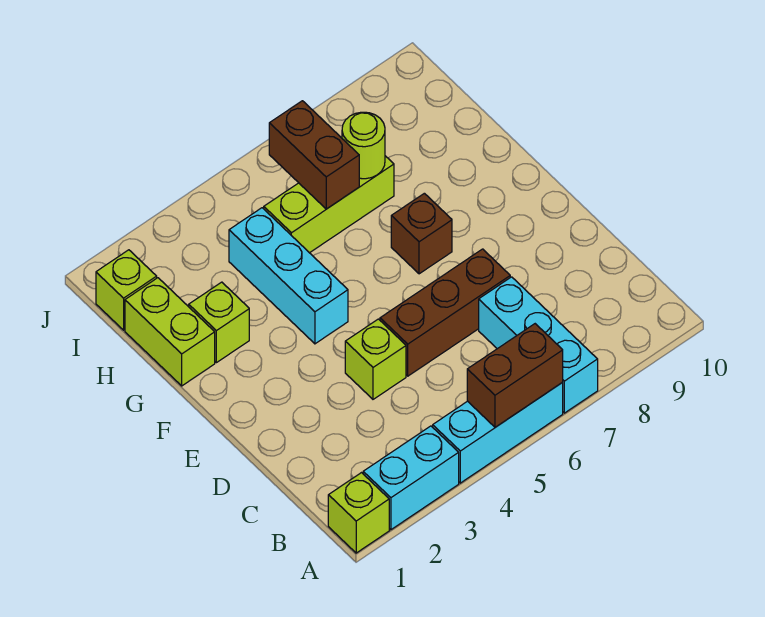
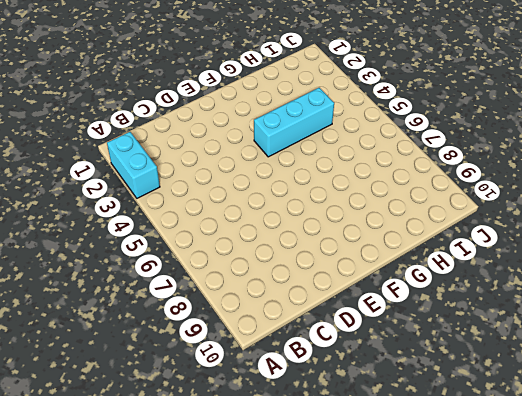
none -> lime brick A1 level 1
none -> cyan brick A4:A6 level 1
none -> cyan brick A7:C7 level 1

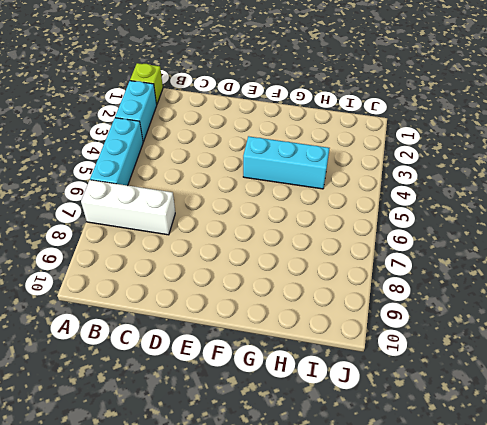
white brick A7:C7 level 1 -> cyan brick A7:C7 level 1
none -> lime brick D4 level 1
none -> brown brick D5:D7 level 1
none -> brown brick F7 level 1

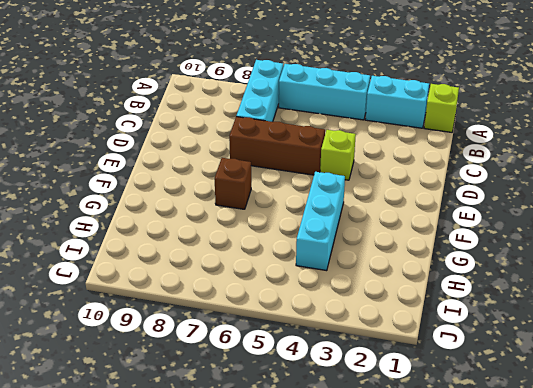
none -> lime brick G1:H1 level 1
none -> lime brick G2 level 1
none -> lime brick H5:H7 level 1

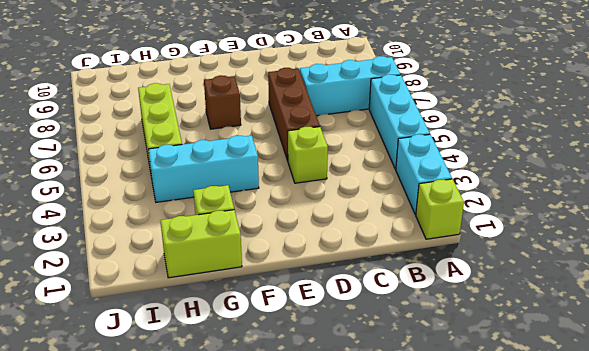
none -> lime brick I1 level 1
none -> brown brick A5:A6 level 2
none -> brown brick H6:I6 level 2

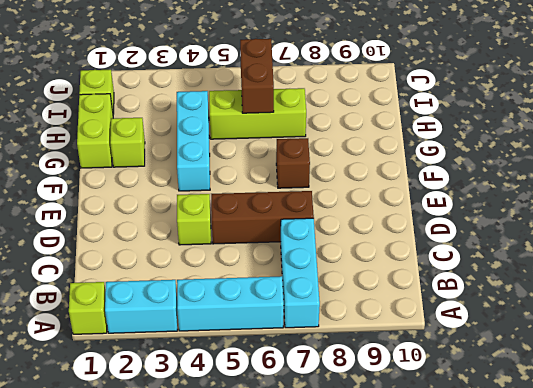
none -> brown brick A5:A6 level 2
none -> lime round brick H7 level 2

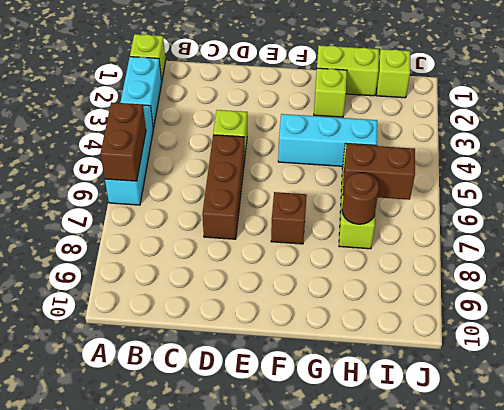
brown round brick H7 level 2 -> lime round brick H7 level 2
none -> cyan brick A7:C7 level 1

